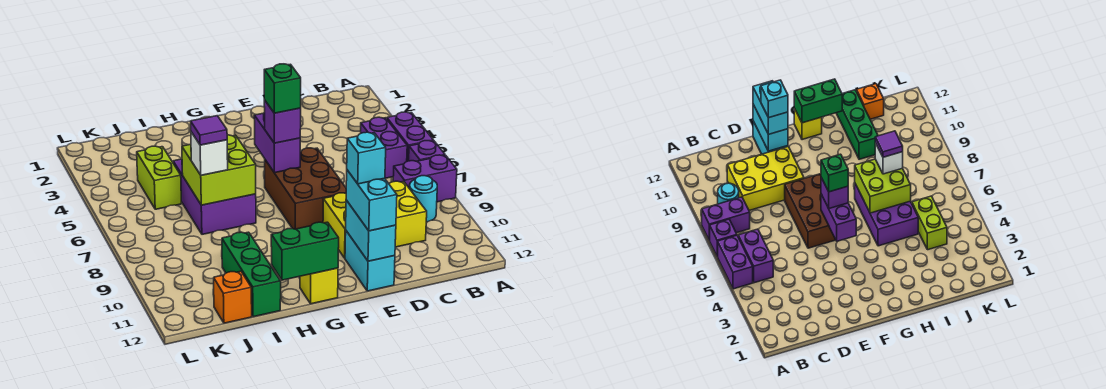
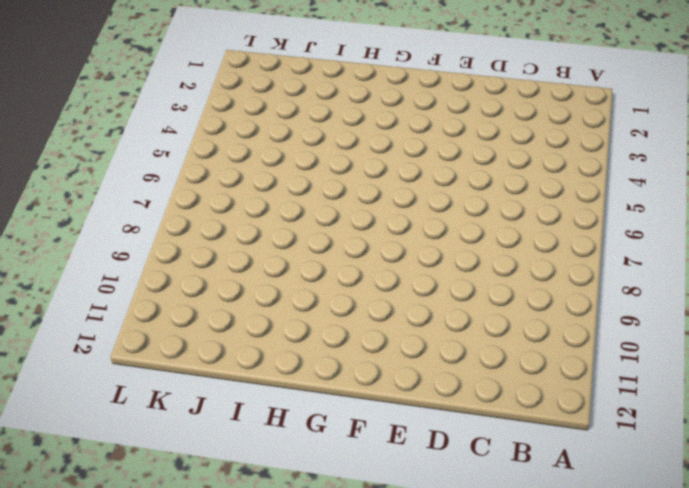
none -> purple brick A5:A6 level 1
none -> purple brick A7 level 1
none -> purple brick A8:B8 level 1

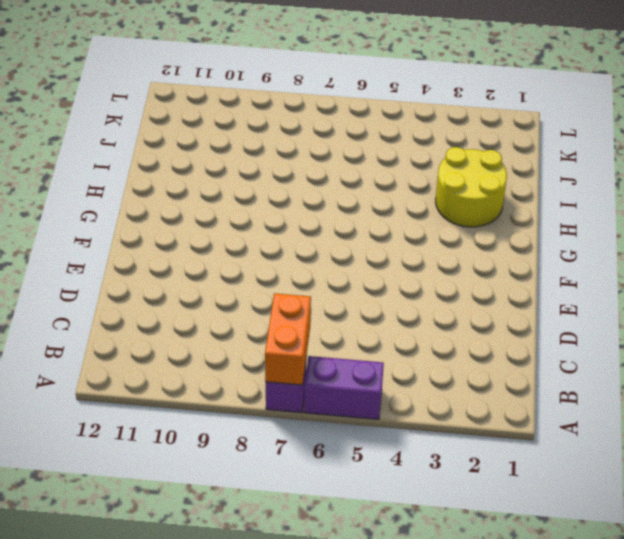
orange brick A7:B7 level 2 -> none
yellow round brick H2:I3 level 1 -> none
none -> purple brick A8:B8 level 1
none -> purple brick B5:B6 level 1
none -> cyan round brick B9 level 1

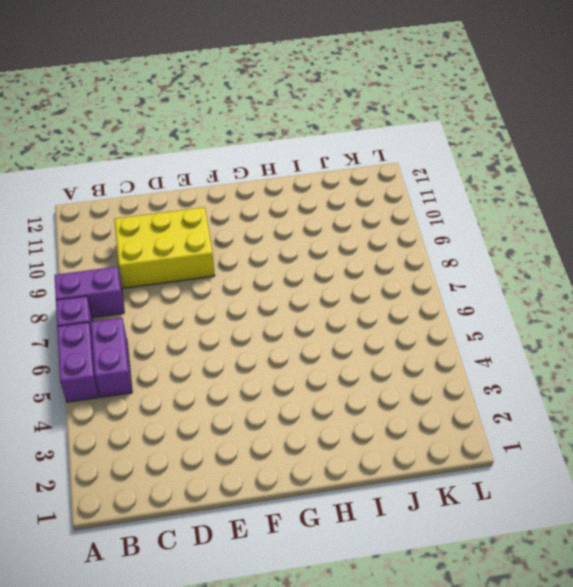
none -> cyan round brick B9 level 1
none -> brown brick E6:F8 level 1
none -> cyan brick E11:E12 level 1

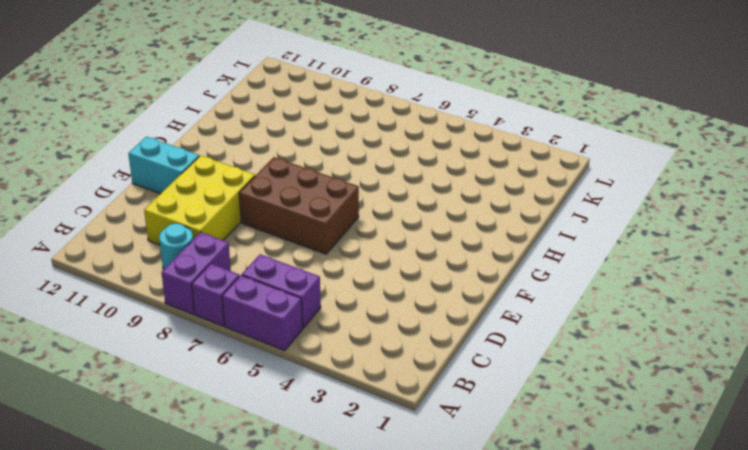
none -> yellow brick G12 level 1
none -> purple brick H5:I7 level 1
none -> green brick I10:I12 level 1

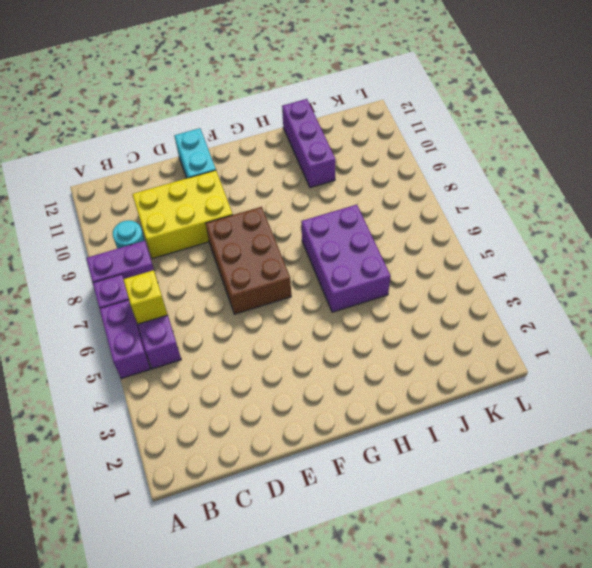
yellow brick B6 level 2 -> yellow brick G12 level 1
purple brick I10:I12 level 1 -> green brick I10:I12 level 1
none -> lime brick J4:J5 level 1
none -> orange brick J12 level 1
none -> cyan brick E11:E12 level 2

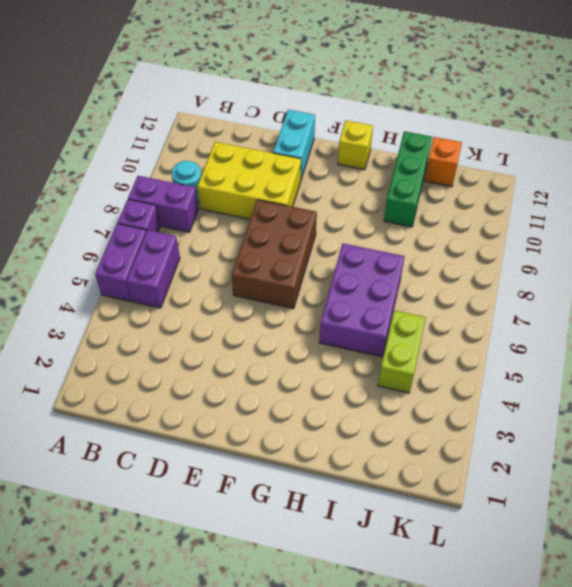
none -> cyan brick E11:E12 level 2
none -> purple brick F5:F6 level 2
none -> green brick G12:H12 level 2

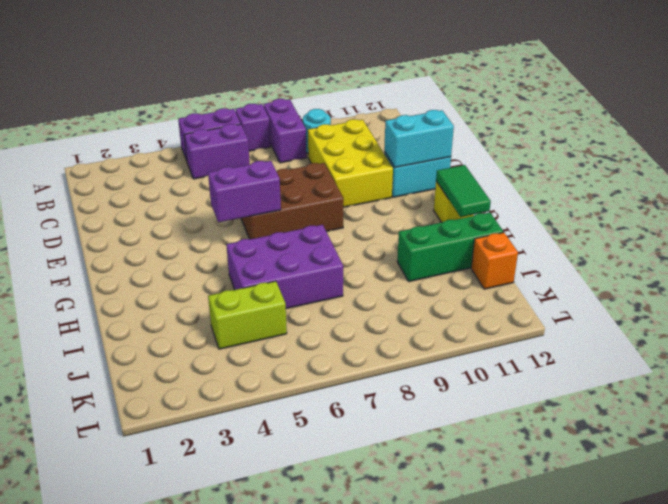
green tile G12:H12 level 2 -> green brick G12:H12 level 2
none -> lime brick H6:I7 level 2
none -> cyan brick E11:E12 level 3
none -> purple brick F6 level 3

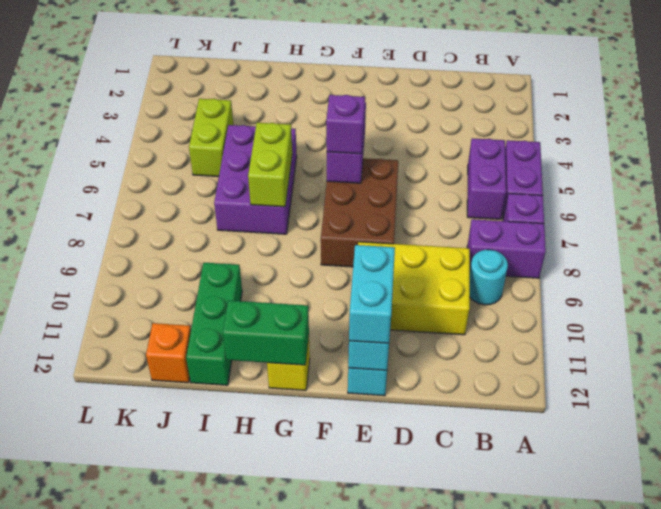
lime brick H6:H7 level 2 -> lime brick H6:I7 level 2
none -> white brick I7 level 3
none -> cyan brick E11 level 4
none -> green brick F6 level 4

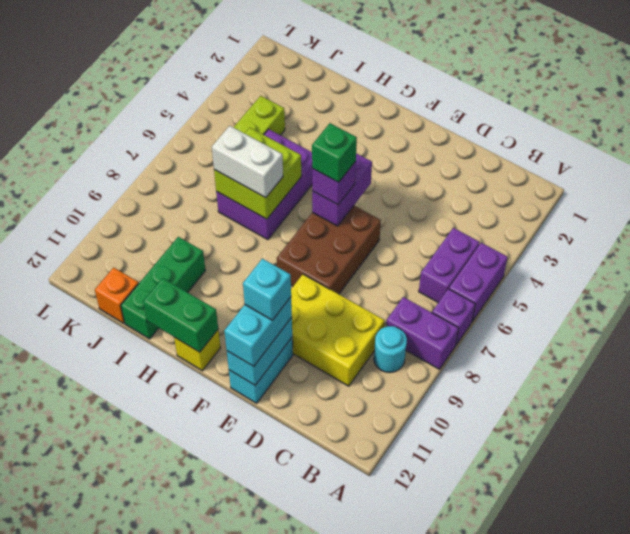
white brick H7:I7 level 3 -> white brick I7 level 3
none -> purple tile I7 level 4

